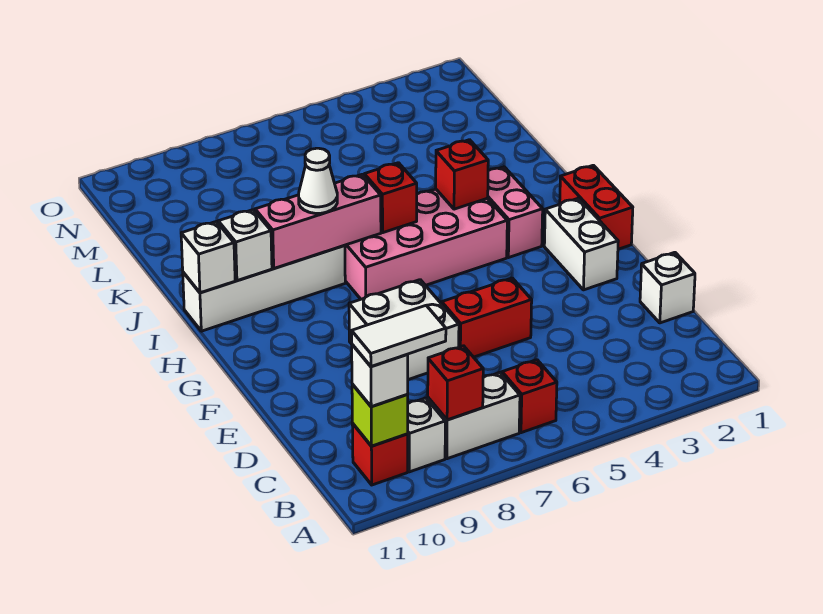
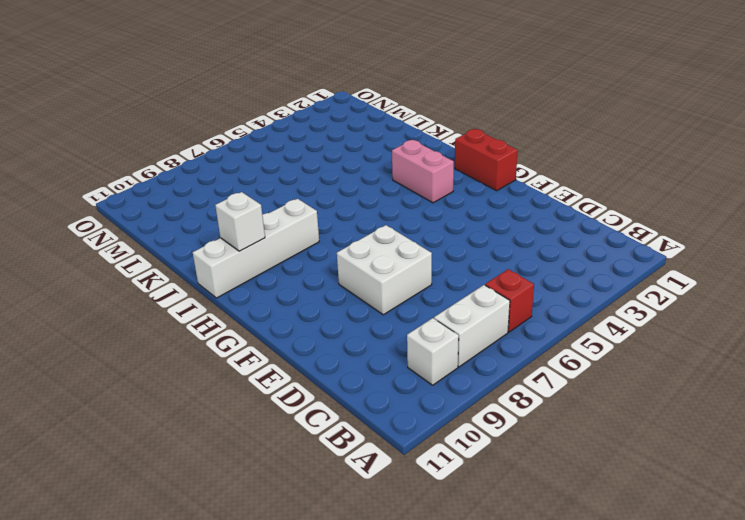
none -> red brick B10 level 1
none -> white brick D1 level 1
none -> red brick E5:E6 level 1

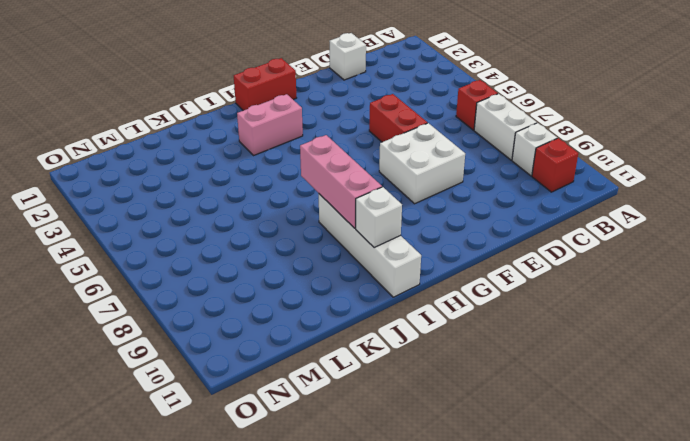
none -> white brick F2:G2 level 1
none -> pink brick H4:I7 level 1
none -> red brick B8 level 2

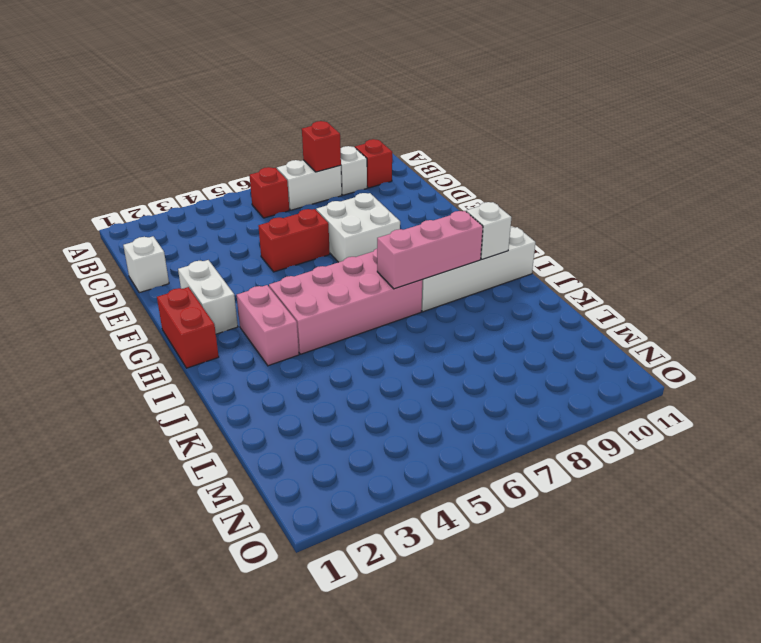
none -> lime brick B10 level 2
none -> red brick I4 level 2
none -> red brick I6 level 2

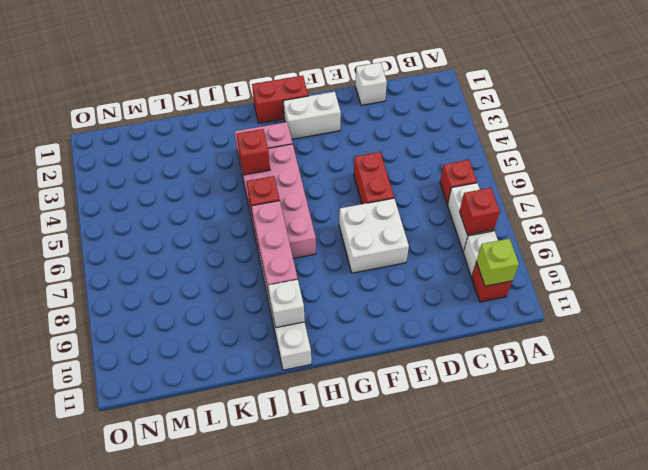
none -> white brick I11 level 2
none -> white brick B10 level 3
none -> white cone I8 level 3

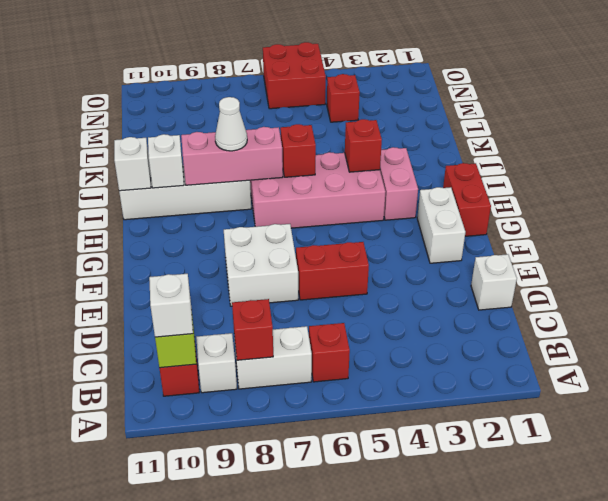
red brick M4 level 1 -> none
red brick N5:O6 level 1 -> none
none -> white tile B9:B10 level 4

